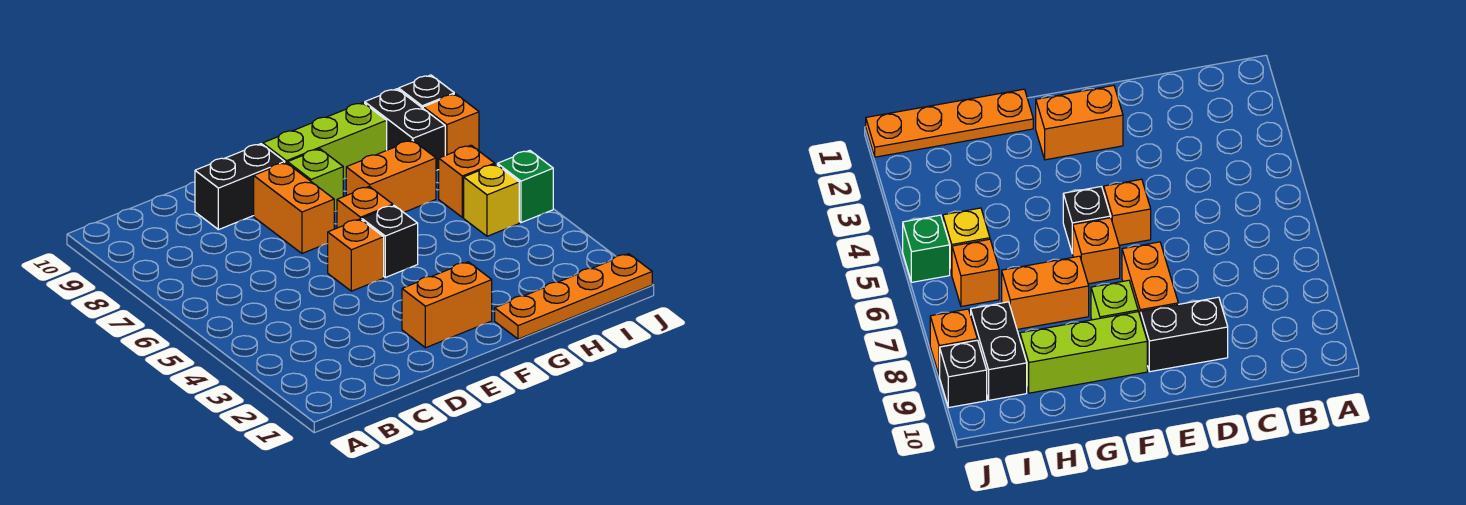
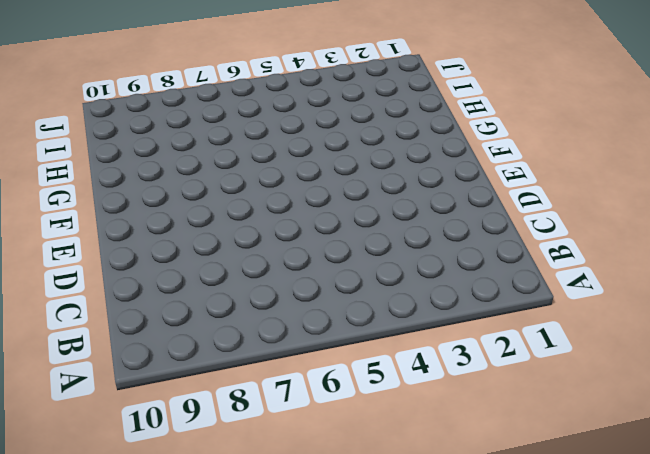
none -> black brick D9:E9 level 1
none -> orange brick E2:F2 level 1
none -> orange brick E5 level 1

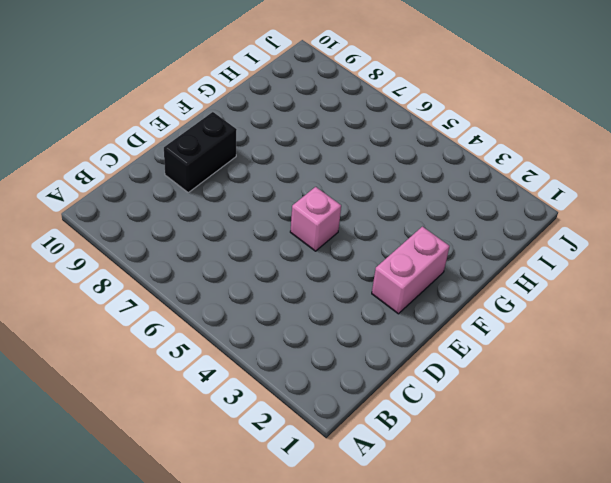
pink brick E2:F2 level 1 -> orange brick E2:F2 level 1
pink brick E5 level 1 -> orange brick E5 level 1
none -> orange brick E7:E8 level 1
none -> black brick F5 level 1
none -> orange brick F6 level 1

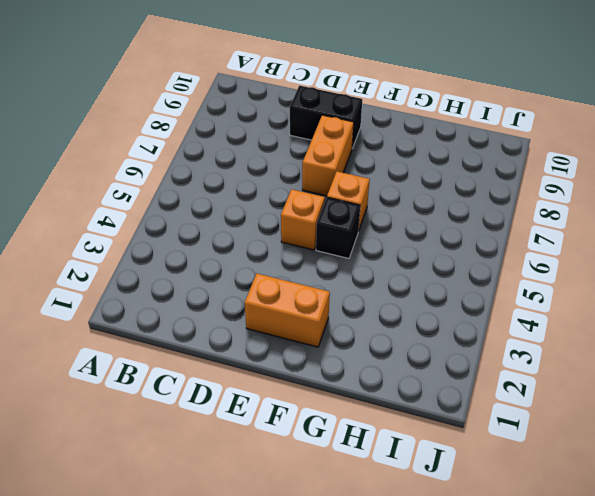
none -> lime brick F8 level 1
none -> lime brick F9:H9 level 1
none -> orange plate G1:J1 level 1

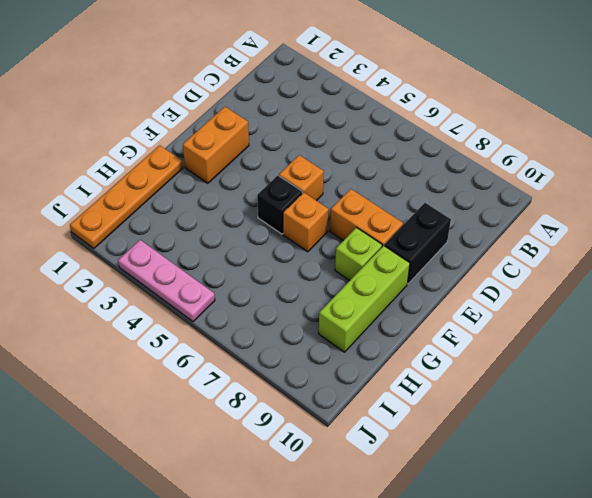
pink plate J3:J5 level 1 -> green brick J5 level 1
none -> orange brick G7:H7 level 1
none -> yellow brick I5 level 1
none -> orange brick I6 level 1

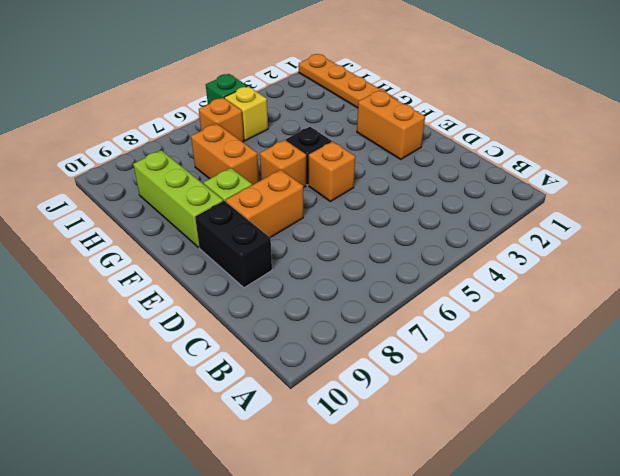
none -> black brick I8:I9 level 1
none -> orange brick J8 level 1
none -> black brick J9 level 1

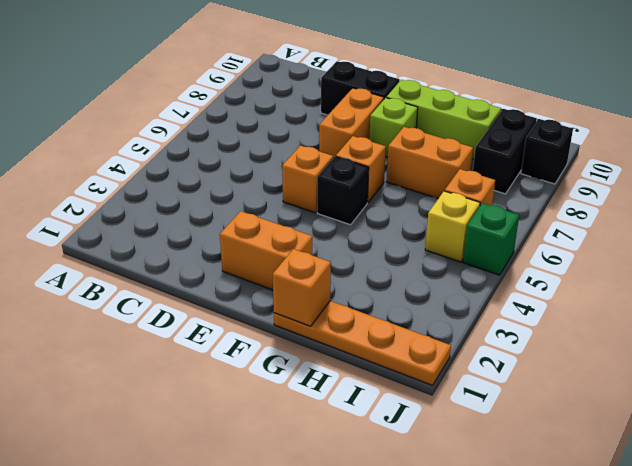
orange brick G1 level 2 -> orange brick J8 level 1

